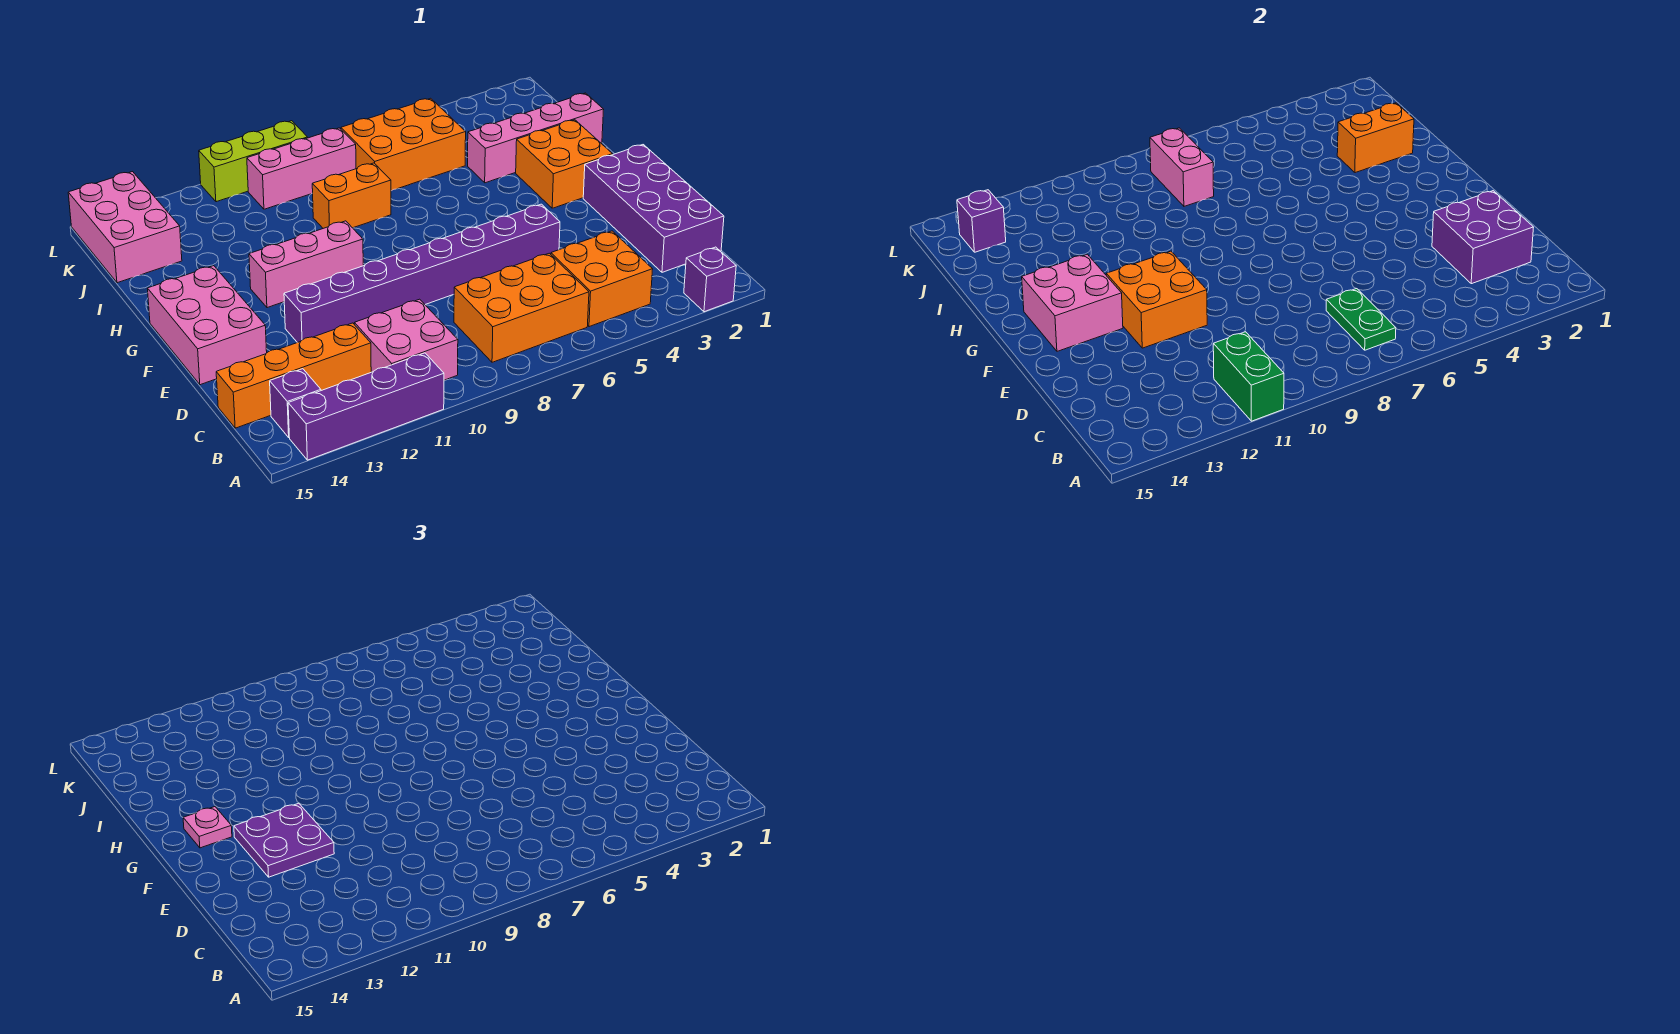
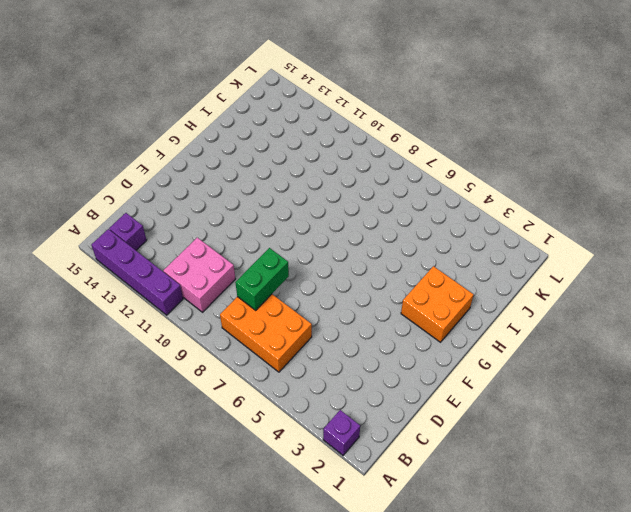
green brick C8:D8 level 2 -> green brick A11:B11 level 2
none -> orange brick B4:C5 level 1
none -> purple brick C1:F2 level 1
none -> orange brick C12:C15 level 1

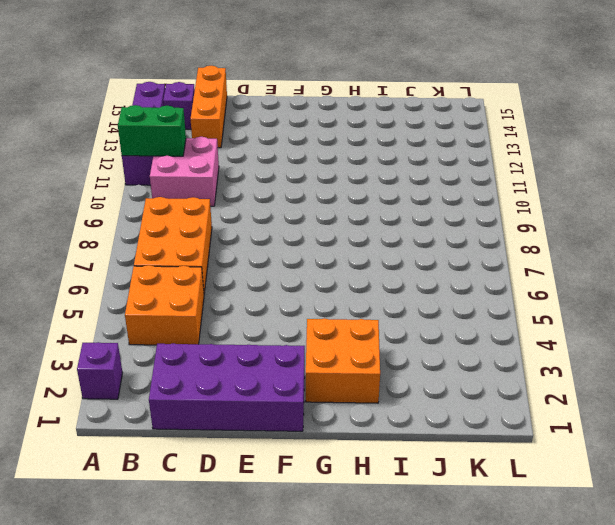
orange brick C13:C15 level 1 -> orange brick C12:C15 level 1
none -> purple brick E5:E12 level 1
none -> pink brick E14:G15 level 1
none -> pink brick G10:G12 level 1

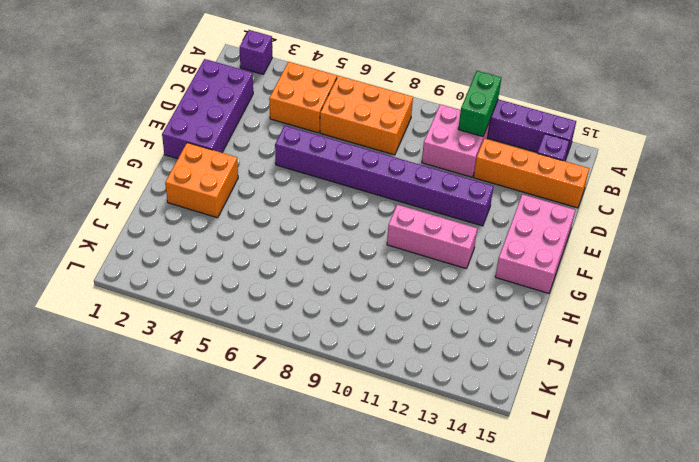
none -> pink brick I1:I4 level 1
none -> orange brick I8:I9 level 1
none -> orange brick J5:K7 level 1

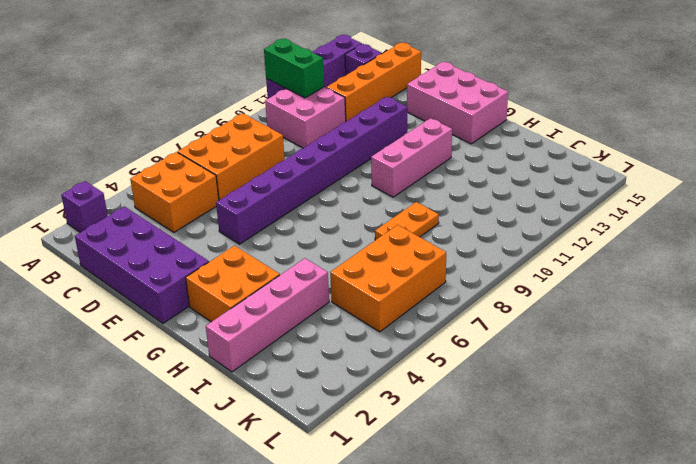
orange plate I8:I9 level 1 -> orange brick I8:I9 level 1
none -> pink brick J14:L15 level 1
none -> pink brick K8:K10 level 1
none -> lime brick L9:L11 level 1

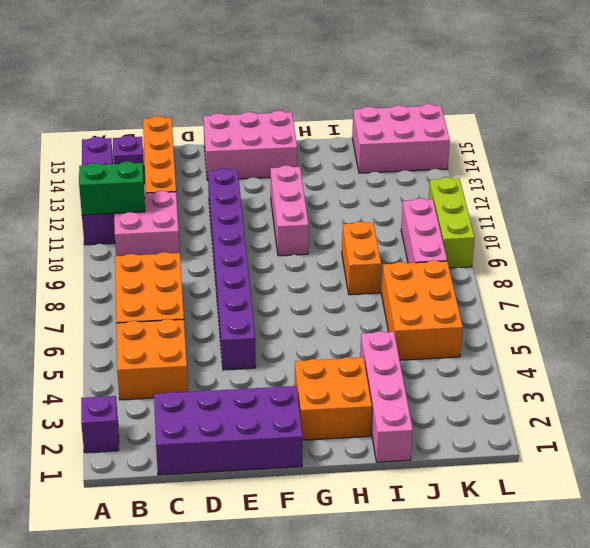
none -> green plate B7:C7 level 2
none -> purple brick C2:D3 level 2
none -> orange brick E11:F12 level 2

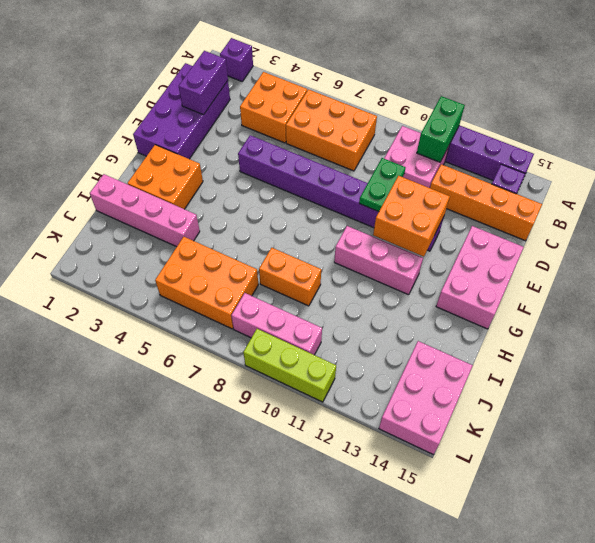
purple brick C2:D2 level 2 -> purple brick C2:D3 level 2
green plate D10:E10 level 2 -> green plate B7:C7 level 2
none -> pink brick F13:G14 level 2
none -> orange brick I2:I3 level 2
none -> pink brick J8:K8 level 2

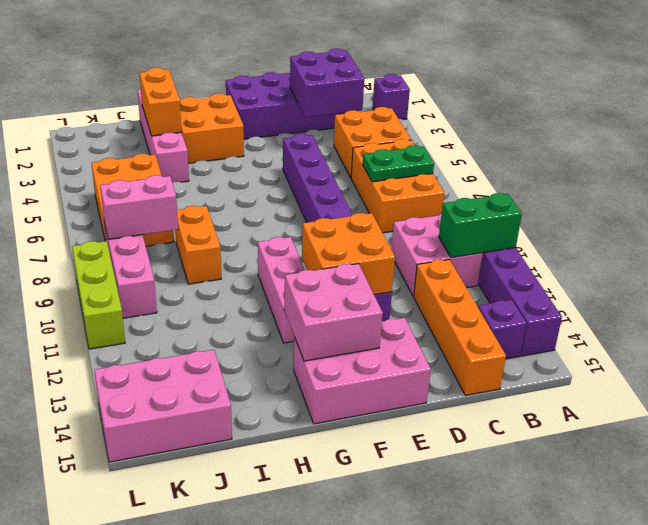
none -> purple brick K14 level 2
none -> purple plate E12:F13 level 3
none -> pink plate G14 level 3

